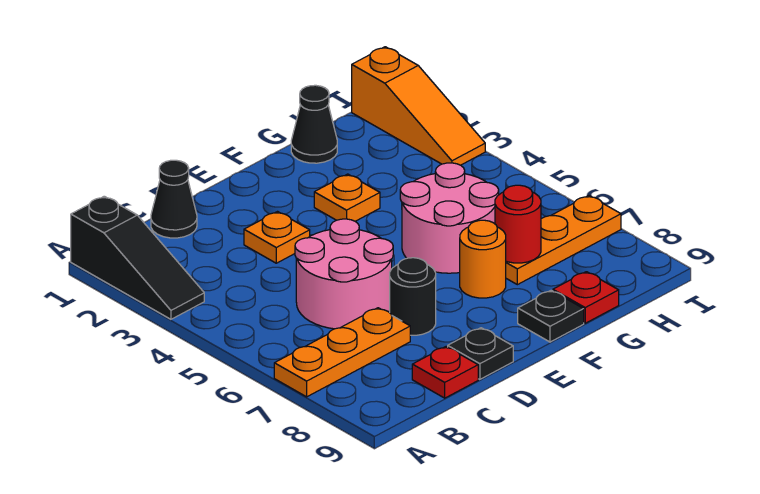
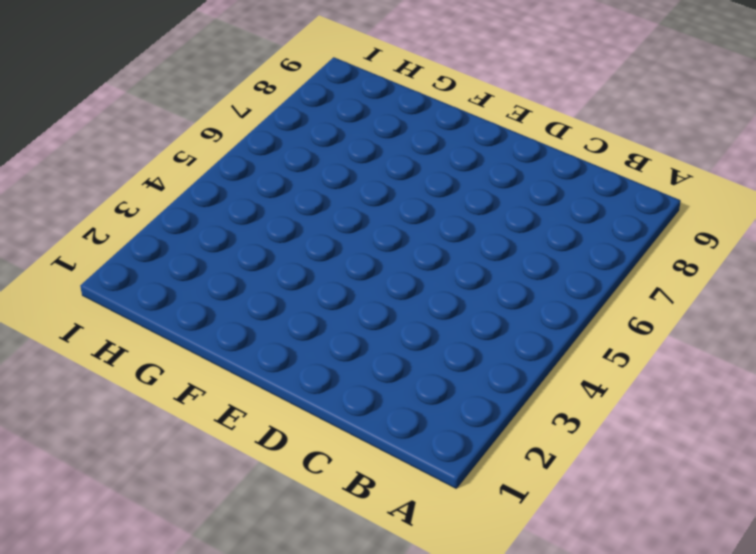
none -> black slope A1:A3 level 1 top 1
none -> orange plate A7:C7 level 1
none -> black cone C1 level 1

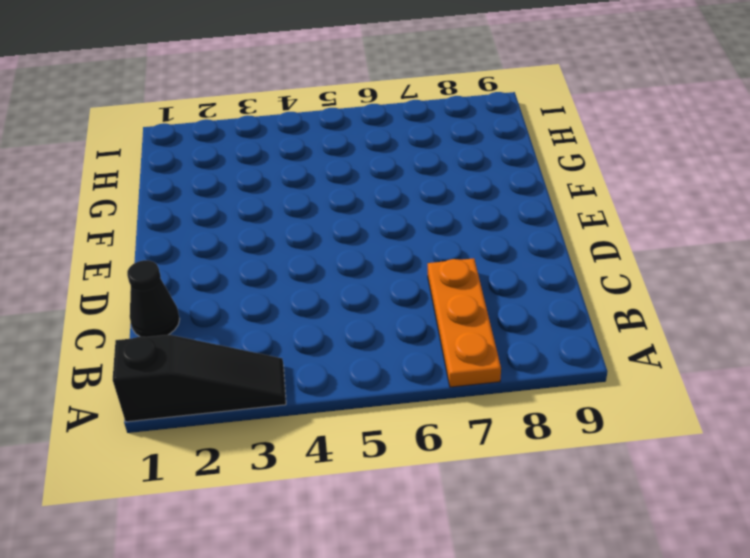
none -> pink round brick C5:D6 level 1
none -> red plate C9 level 1
none -> orange plate D3 level 1

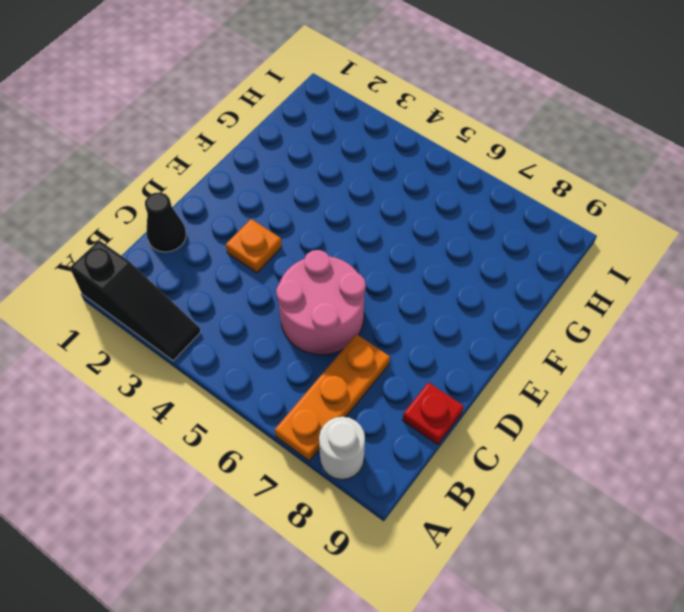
white round brick A8 level 1 -> none
none -> black round brick D7 level 1
none -> black plate D9 level 1
none -> orange plate F3 level 1

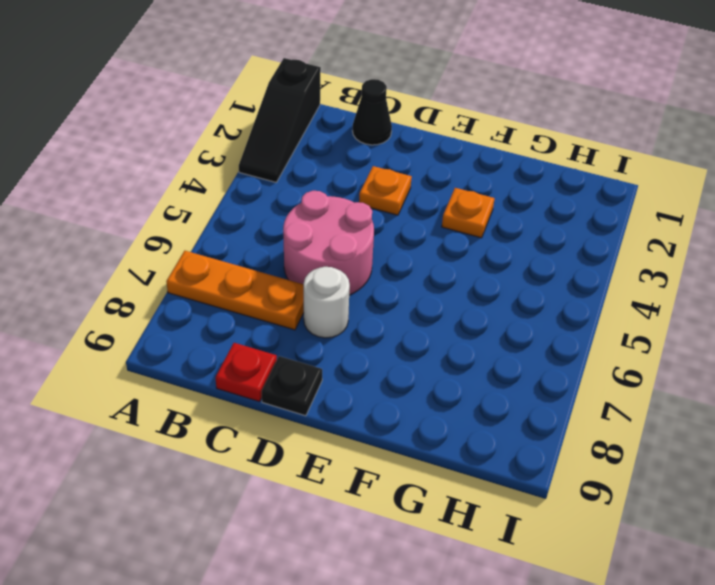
white round brick D7 level 1 -> black round brick D7 level 1
none -> pink round brick F5:G6 level 1
none -> orange round brick F7 level 1
none -> black plate F9 level 1

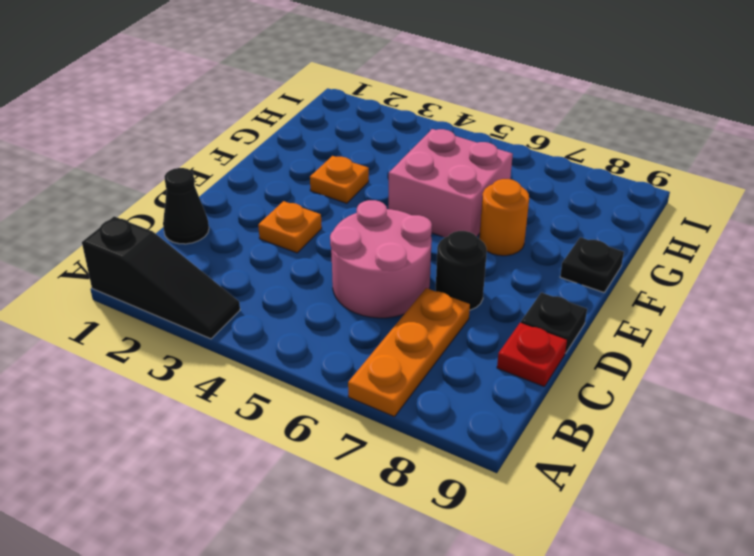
pink brick F5:G6 level 1 -> pink round brick F5:G6 level 1
none -> black cone G1 level 1
none -> orange plate G7:I7 level 1
none -> red plate G9 level 1

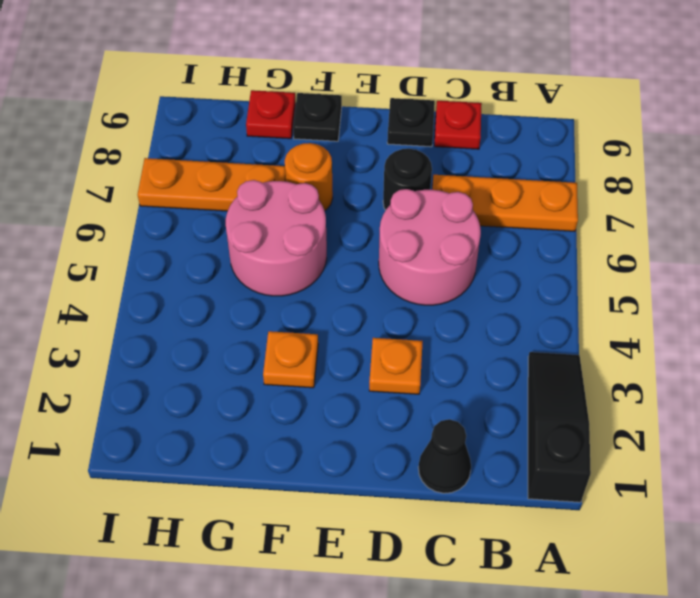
none -> black cone G1 level 1
none -> orange slope I1:I3 level 1 top 1
none -> red round brick G7 level 2

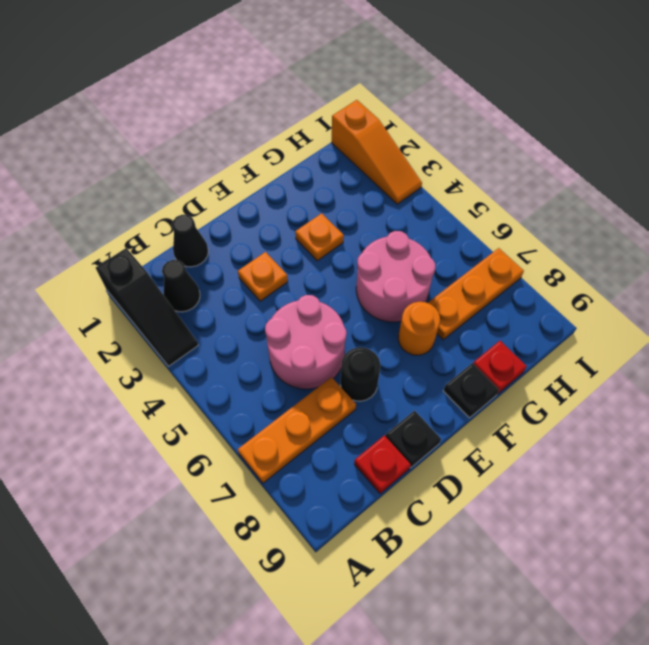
black cone B2 level 1 -> black cone G1 level 1
none -> red round brick G7 level 2

